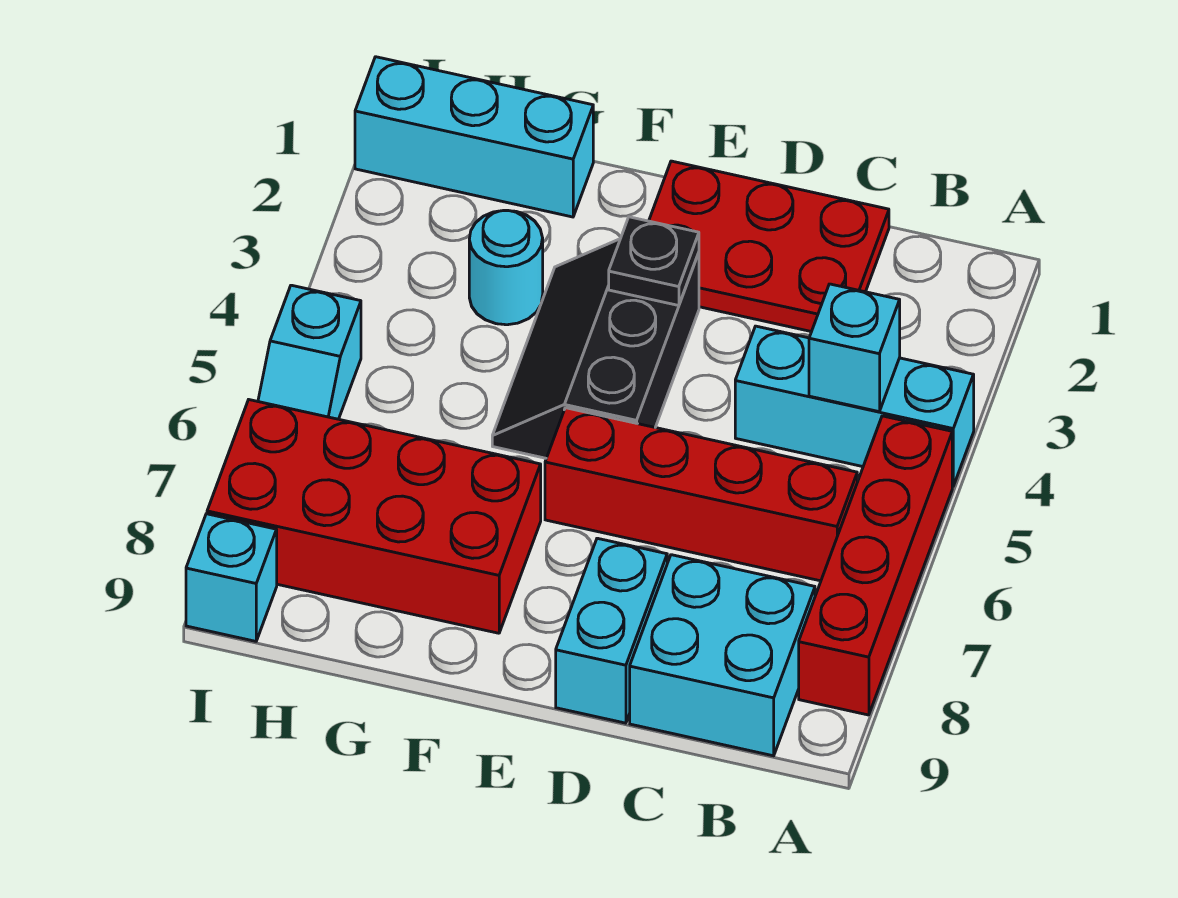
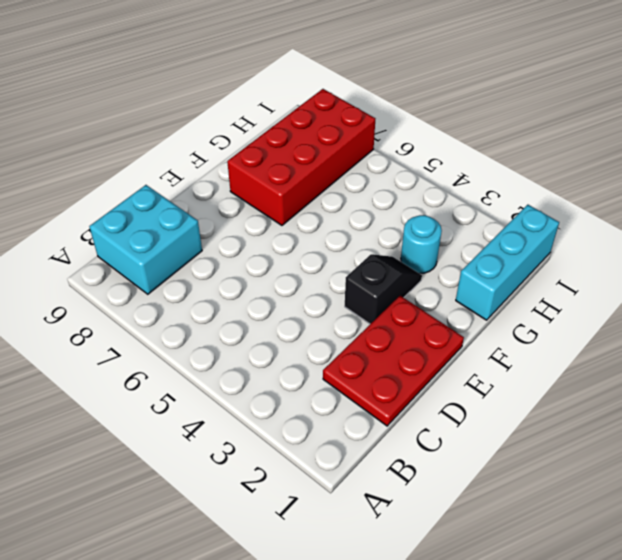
black slope E3:F3 level 1 top E -> black slope E3:F5 level 1 top E
none -> cyan brick A4:C4 level 1
none -> red brick A5:A8 level 1
none -> red brick B6:E6 level 1

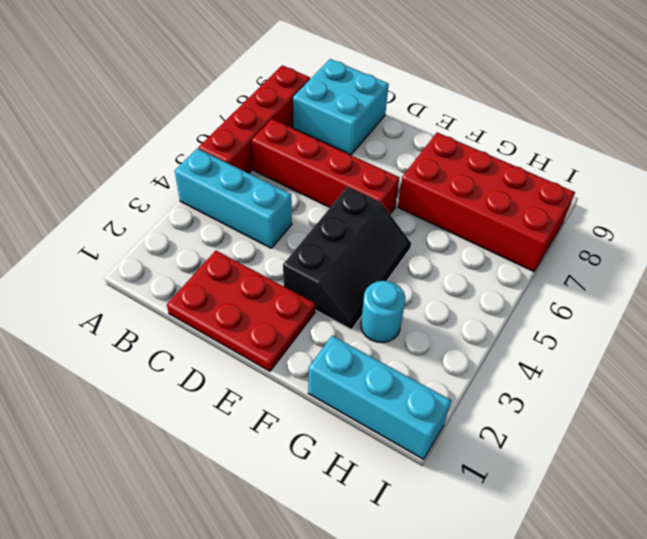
none -> cyan brick D8:D9 level 1
none -> cyan slope I5:I6 level 1 top 5
none -> cyan brick I9 level 1

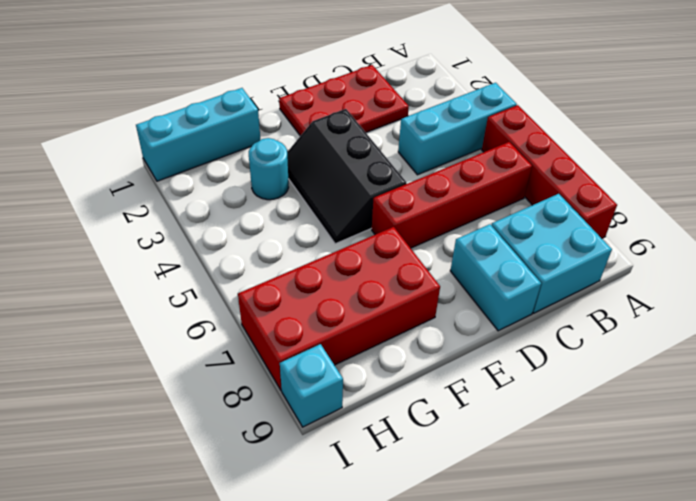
none -> cyan slope I5:I6 level 1 top 5
none -> cyan brick B4 level 2
none -> black plate E3 level 2

